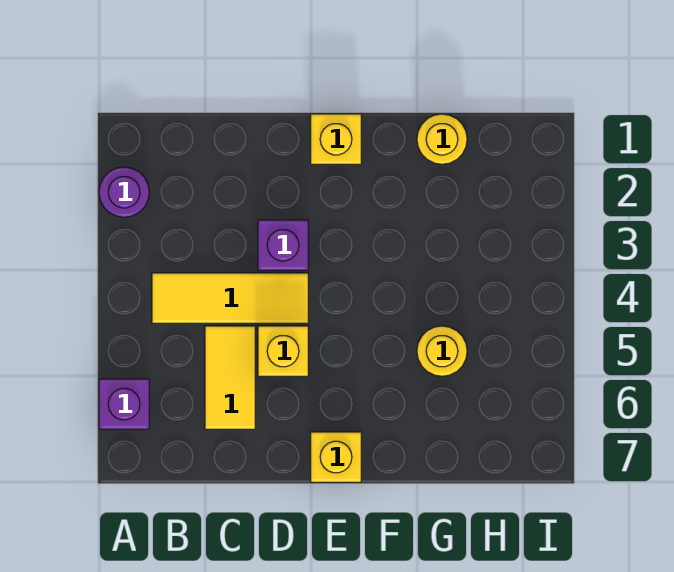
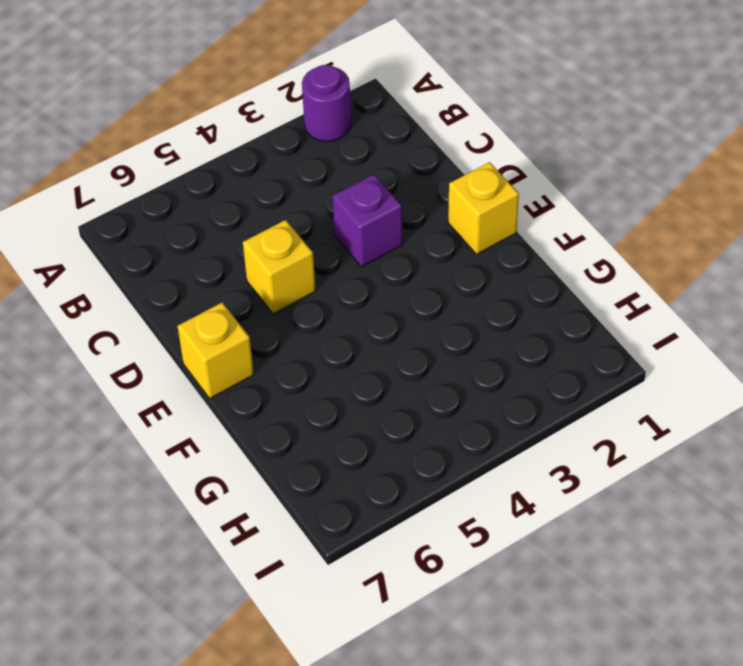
none -> purple brick A6 level 1
none -> yellow tile B4:D4 level 1

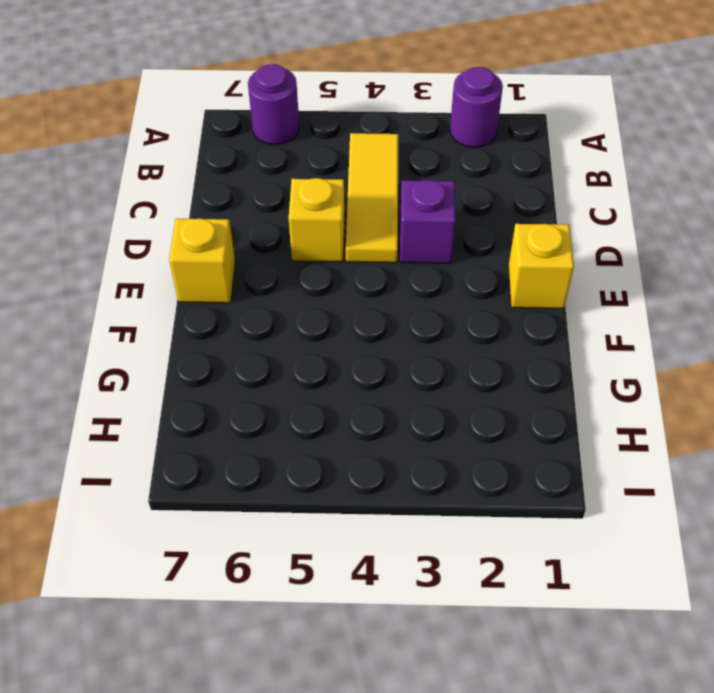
purple round brick A6 level 1 -> purple brick A6 level 1
none -> yellow tile C5:C6 level 1
none -> yellow round brick G1 level 1

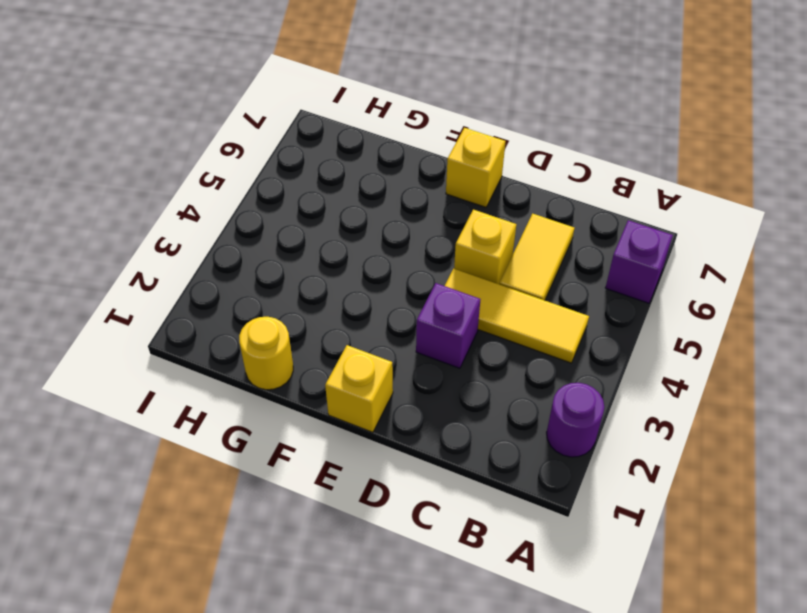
none -> yellow round brick G5 level 1

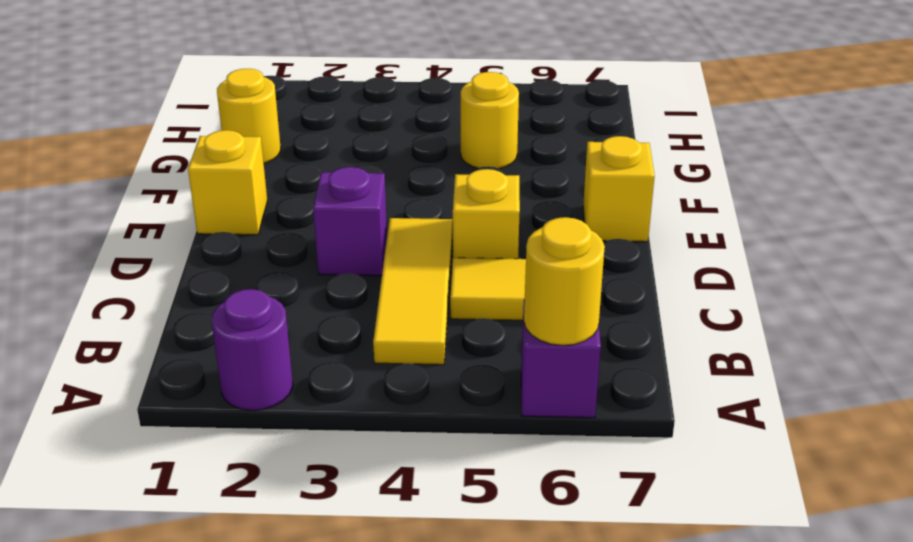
yellow round brick A6 level 2 -> none

